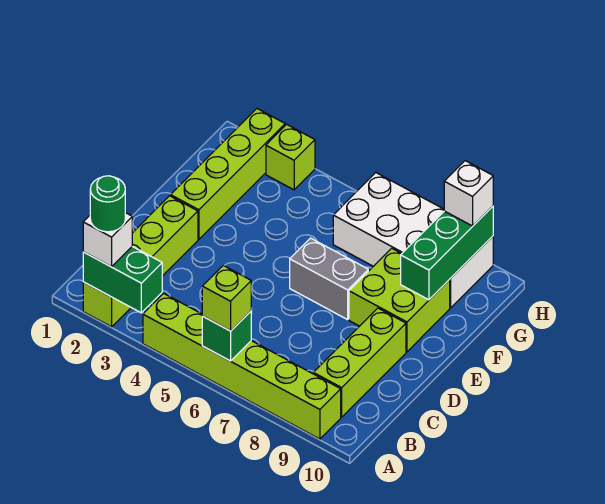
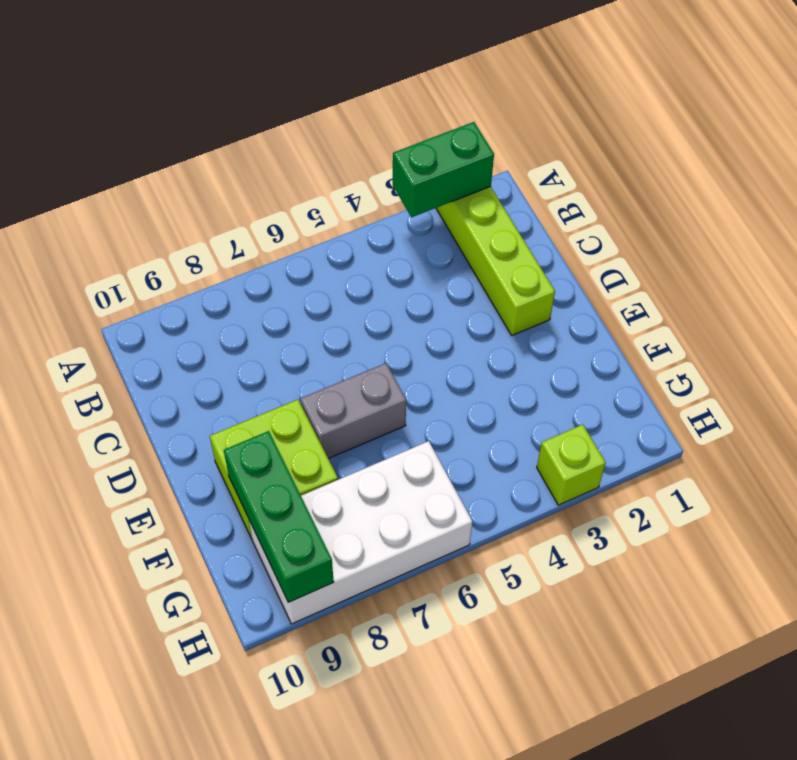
none -> lime brick A4:A9 level 1
none -> lime brick B9:D9 level 1
none -> lime brick E2:H2 level 1

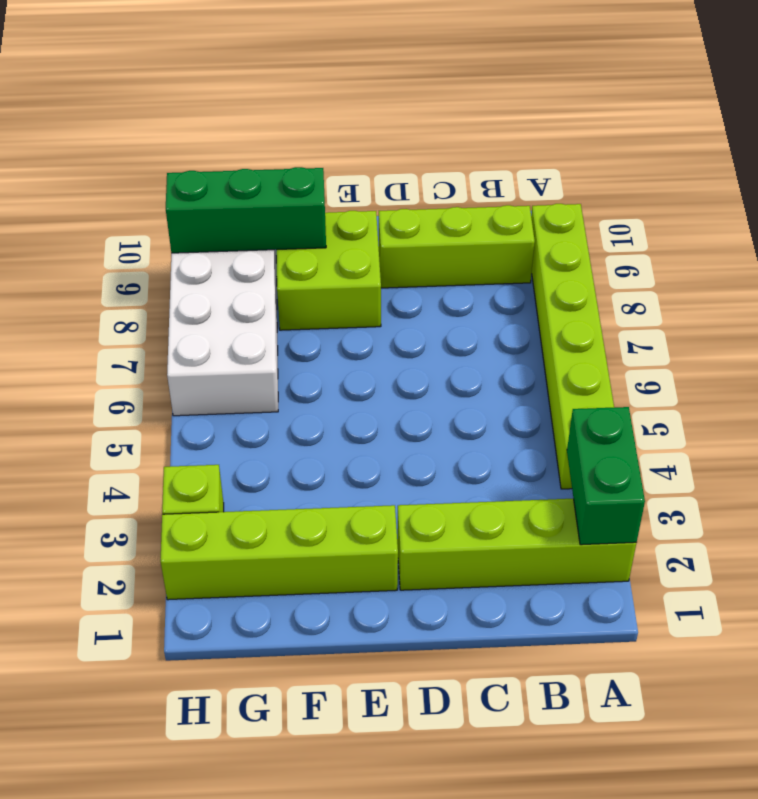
none -> grey brick E6:E7 level 1
none -> green brick A6 level 2
none -> white brick A2 level 3

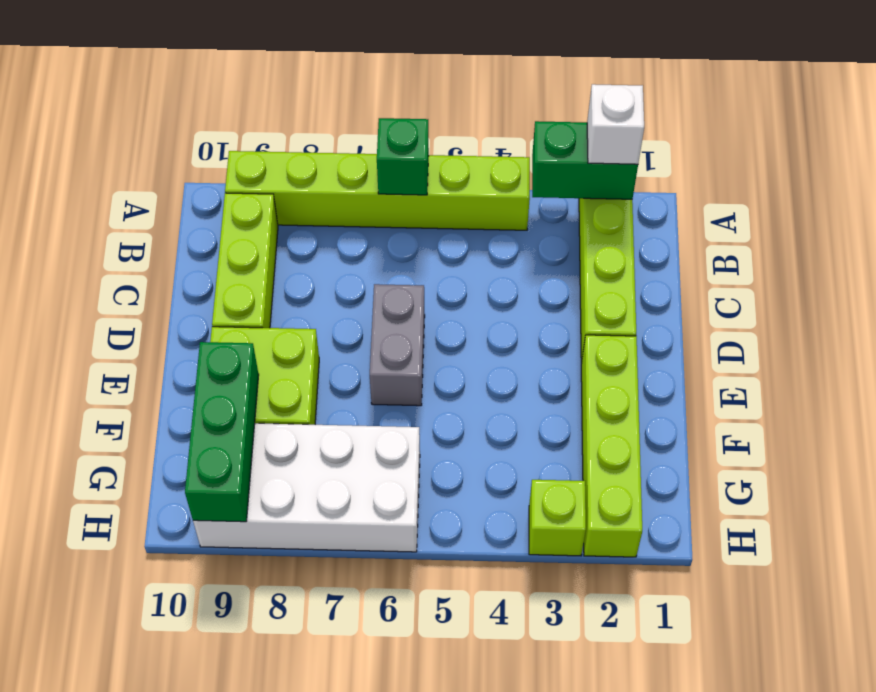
grey brick D6:E6 level 1 -> grey brick E6:E7 level 1
none -> lime brick A6 level 3
none -> white brick H9 level 3
none -> green round brick A2 level 4

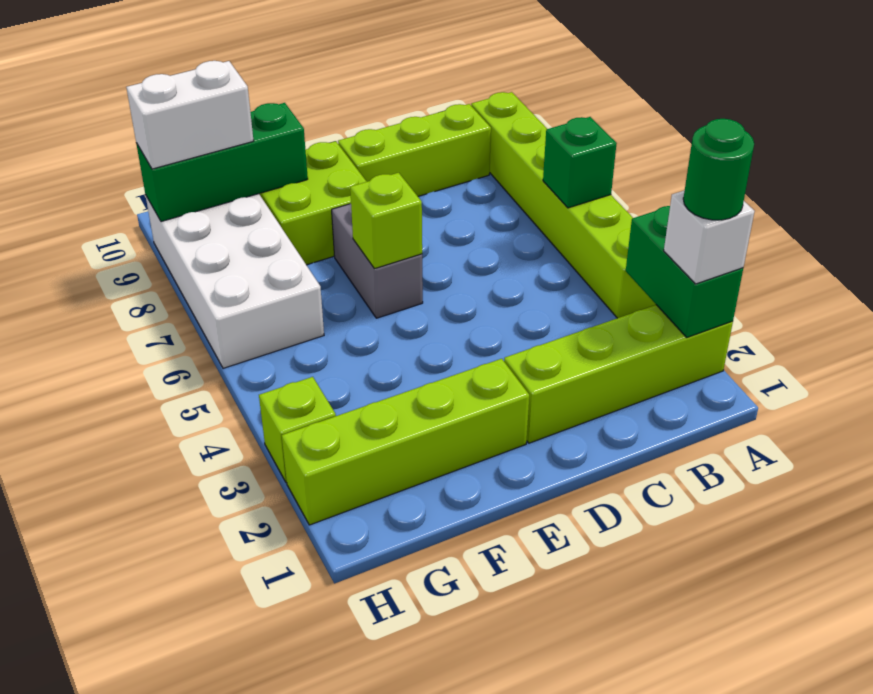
lime brick E6 level 2 -> lime brick A6 level 3
white brick G9:H9 level 3 -> white brick H9 level 3

